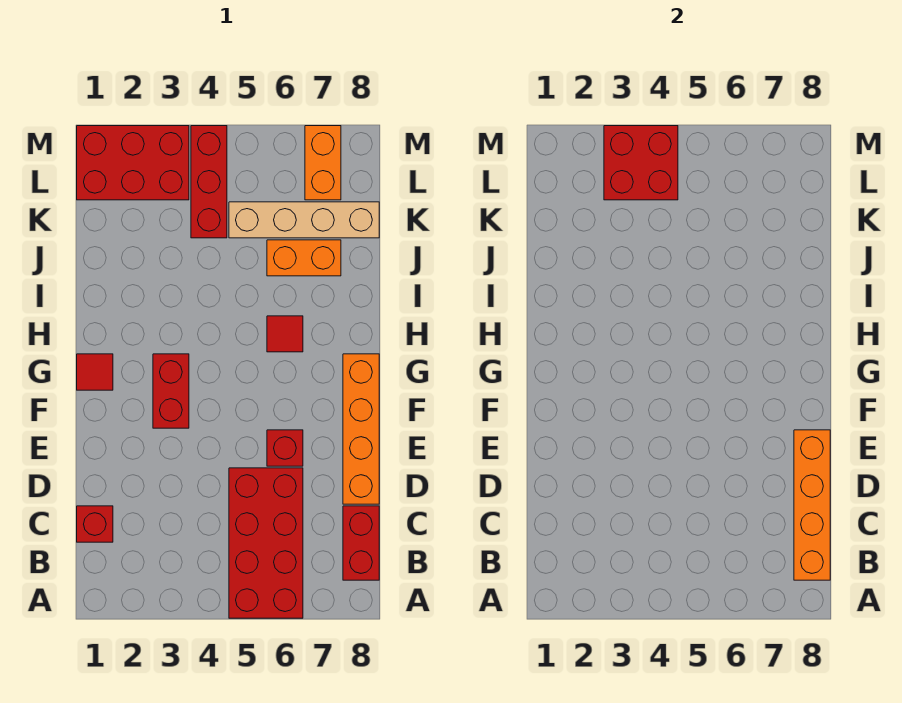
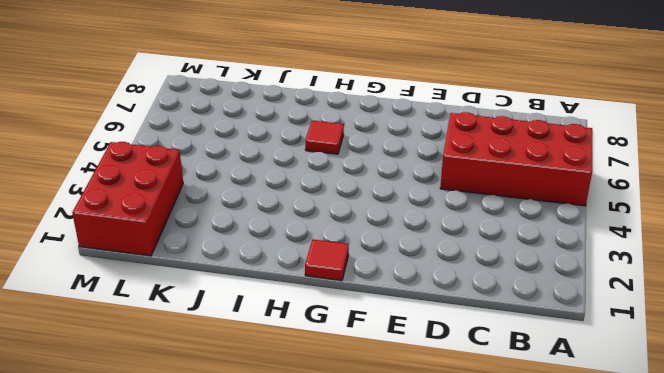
none -> red brick B8:C8 level 1
none -> red brick C1 level 1
none -> orange brick D8:G8 level 1

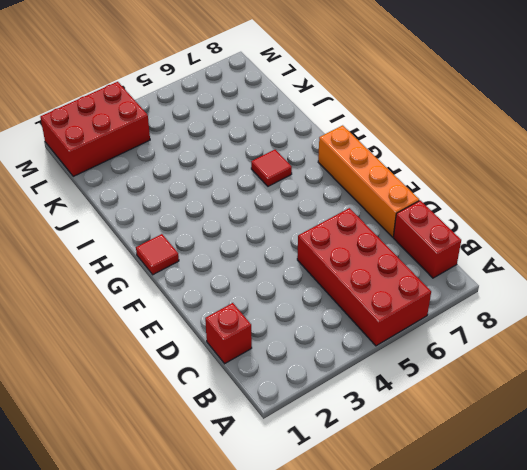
none -> red brick E6 level 1
none -> red brick F3:G3 level 1
none -> orange brick J6:J7 level 1

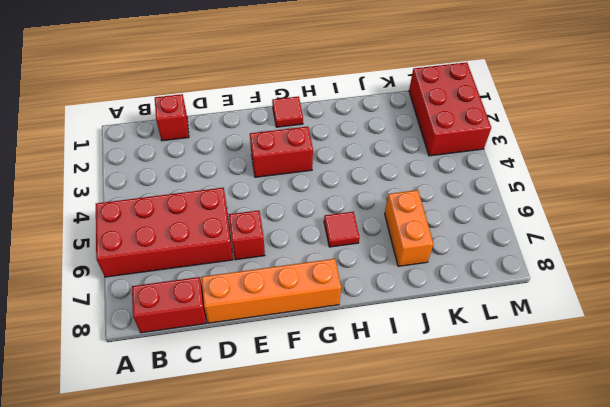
none -> red brick K4:M4 level 1
none -> tan brick K5:K8 level 1
none -> orange brick L7:M7 level 1

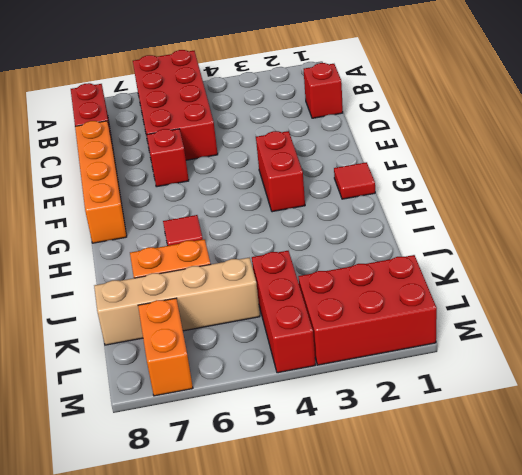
none -> orange brick B8:E8 level 2
none -> red brick L3:M4 level 2

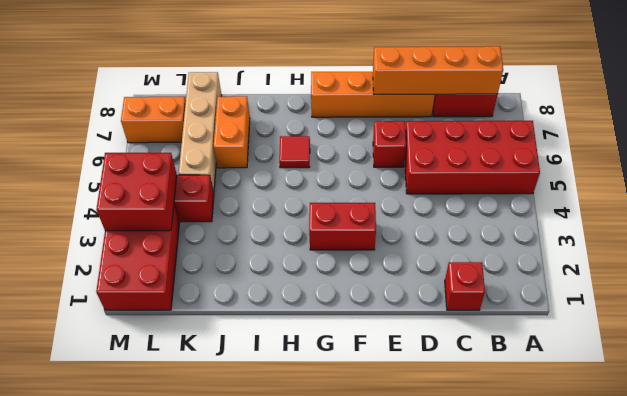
none -> red tile G1 level 1

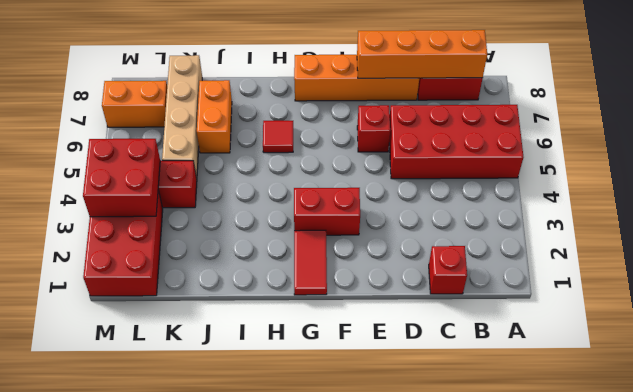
red tile G1:G2 level 1 -> red tile G1 level 1

